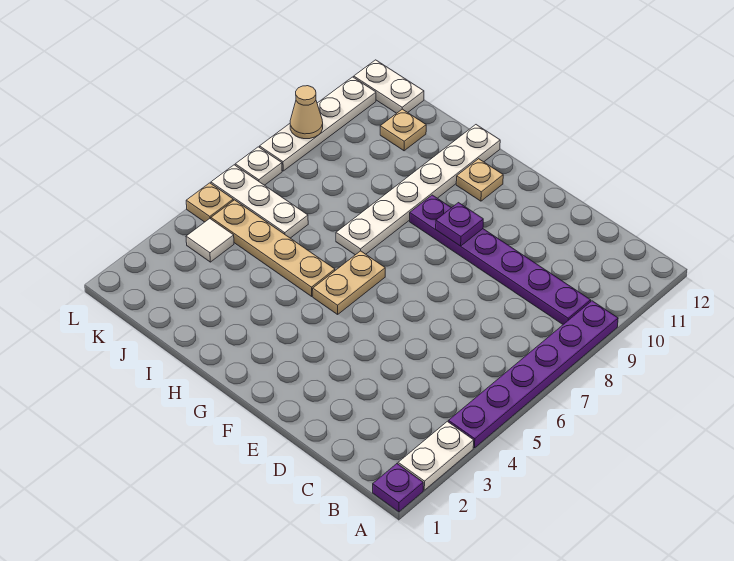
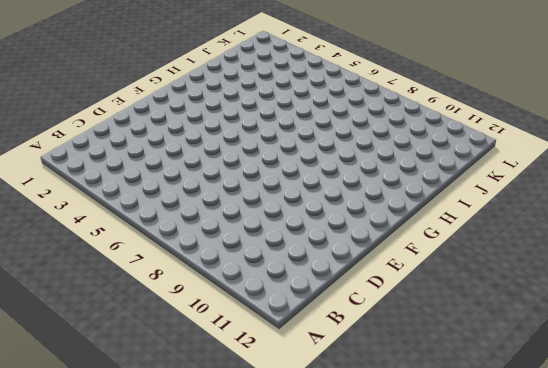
none -> purple plate A1 level 1
none -> white plate A2:A3 level 1
none -> purple plate A4:A9 level 1

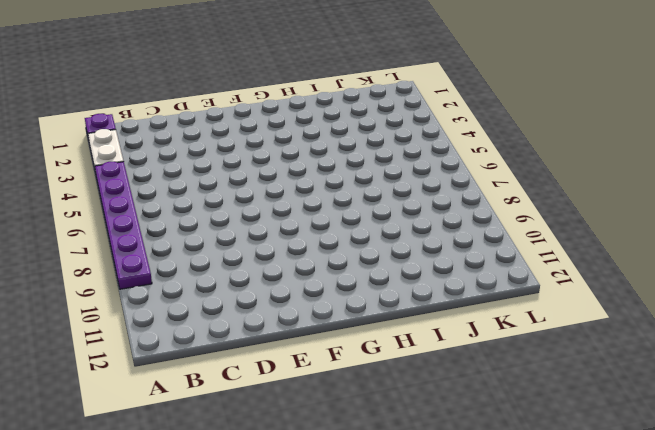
none -> purple plate B9:G9 level 1
none -> tan plate G5:G6 level 1
none -> tan plate G11 level 1

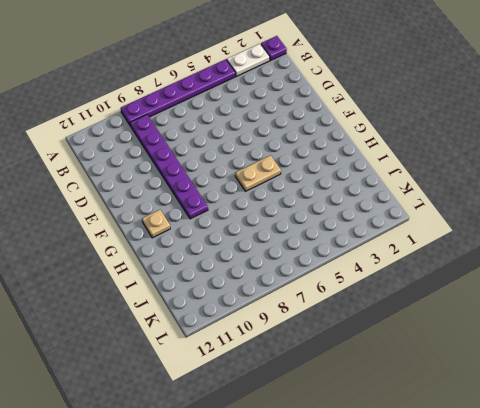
none -> tan plate H5:K5 level 1
none -> white plate H7:H12 level 1
none -> white plate J6:L6 level 1

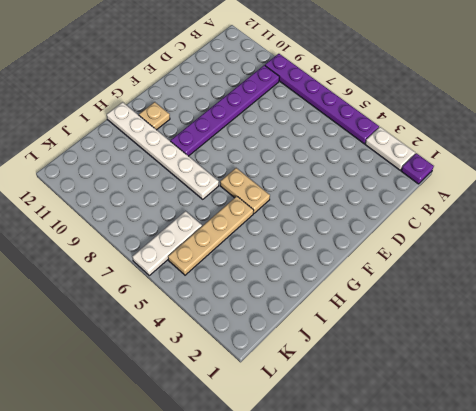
none -> tan plate J11 level 1
none -> white tile K4 level 1
none -> white plate K12:L12 level 1

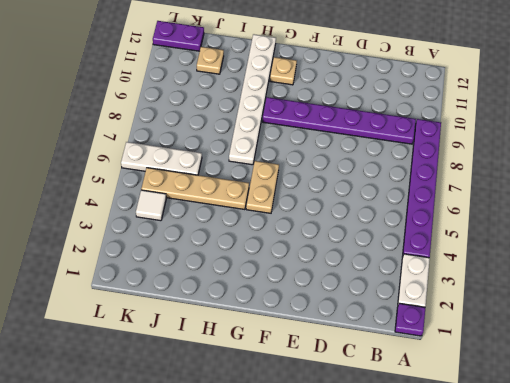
purple plate K12:L12 level 1 -> white plate K12:L12 level 1
none -> tan plate L5 level 1
none -> white plate L7 level 1
none -> white plate L8:L11 level 1

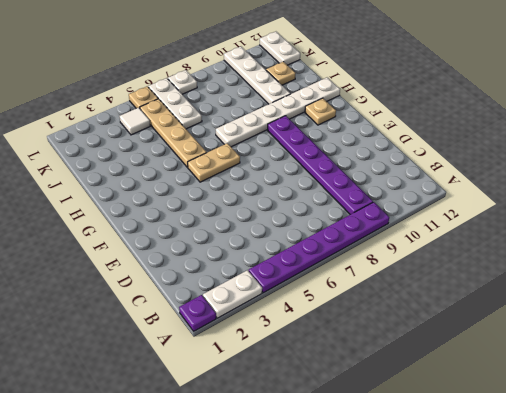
white plate I10:L10 level 1 -> white plate L8:L11 level 1
none -> purple plate F9 level 2
none -> tan cone L9 level 2

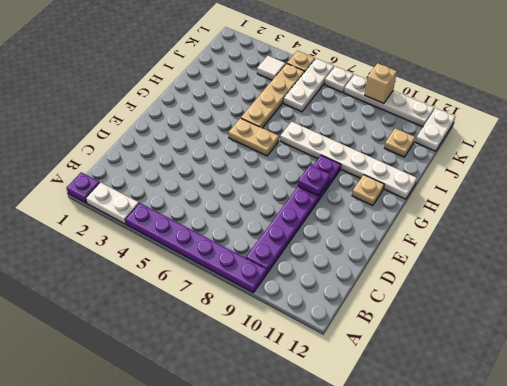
tan brick L9 level 2 -> tan cone L9 level 2

